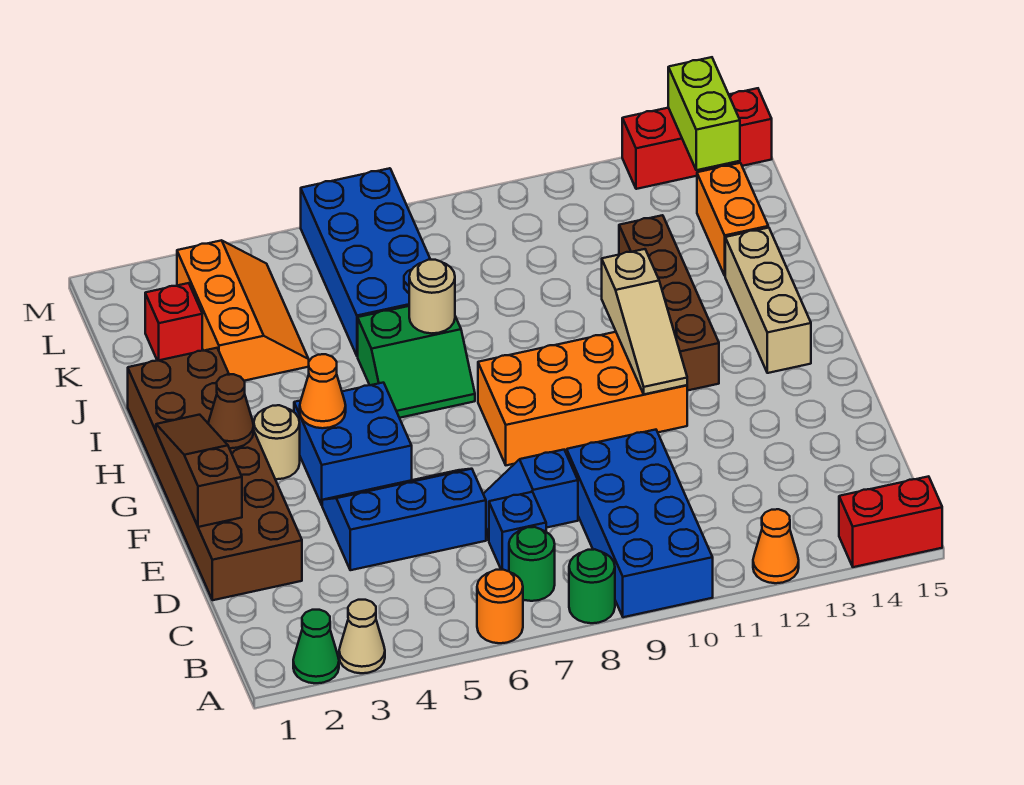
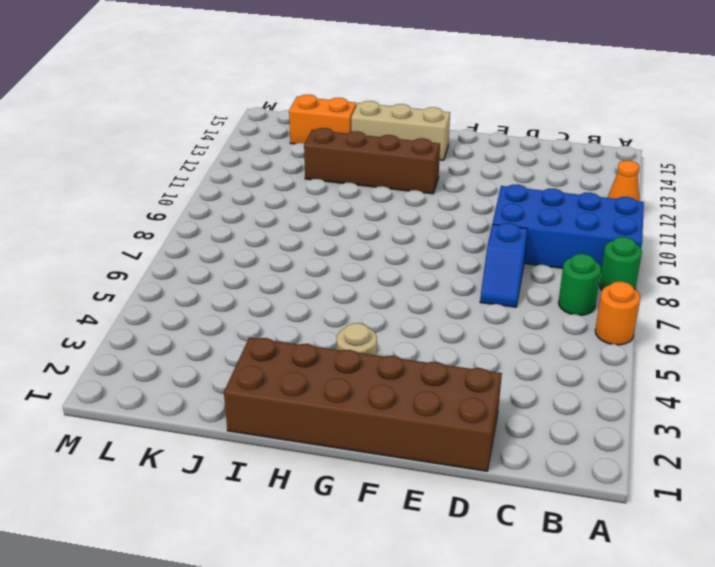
none -> green cone A2 level 1
none -> tan cone A3 level 1
none -> red brick A14:A15 level 1

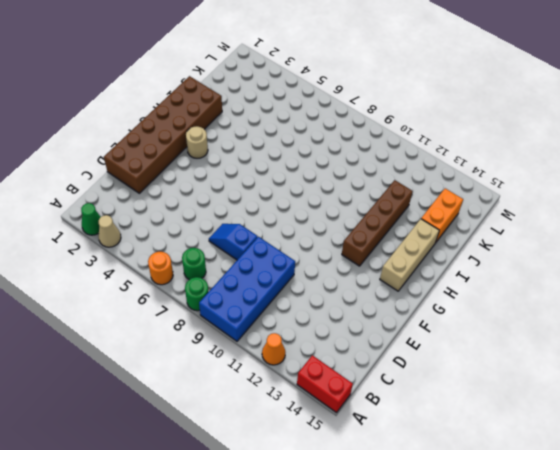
none -> blue brick C7 level 1
none -> blue slope D4:E6 level 1 top D
none -> blue brick F4:G5 level 1

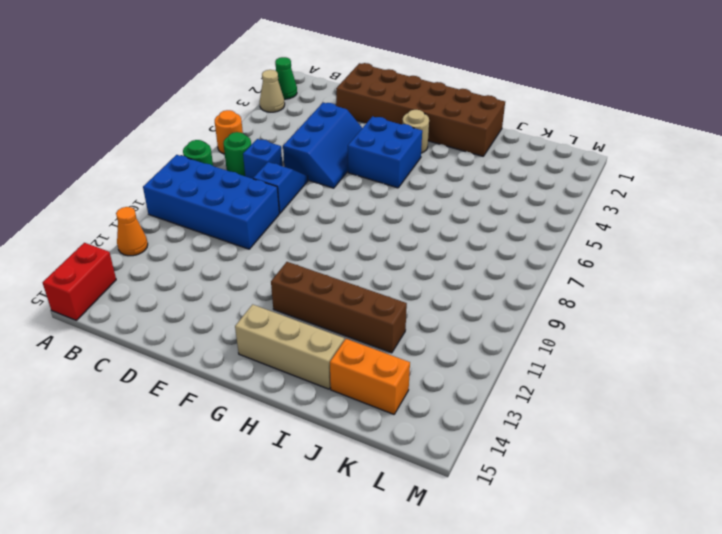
none -> orange brick F8:G11 level 1
none -> green slope H6:I7 level 1 top I
none -> orange slope J3:L4 level 1 top 3

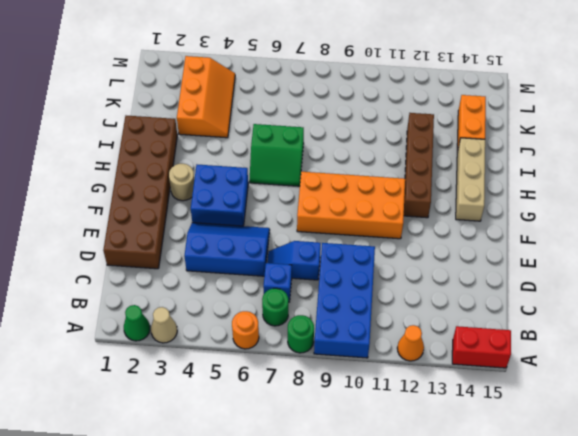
none -> blue brick J6:M7 level 1
none -> red brick K2 level 1
none -> red brick M13:M15 level 1

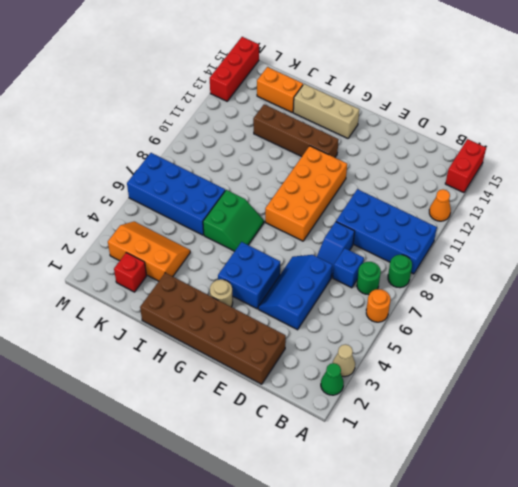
none -> brown slope E1:G1 level 2 top E
none -> tan slope F11:H11 level 2 top H
none -> brown cone G2 level 2

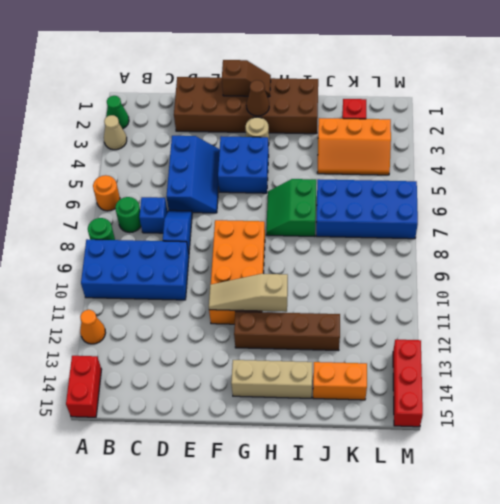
brown slope F1:G1 level 2 top F -> brown slope E1:G1 level 2 top E
none -> orange cone G4 level 2
none -> tan round brick I7 level 2
none -> lime brick L14:M14 level 2

